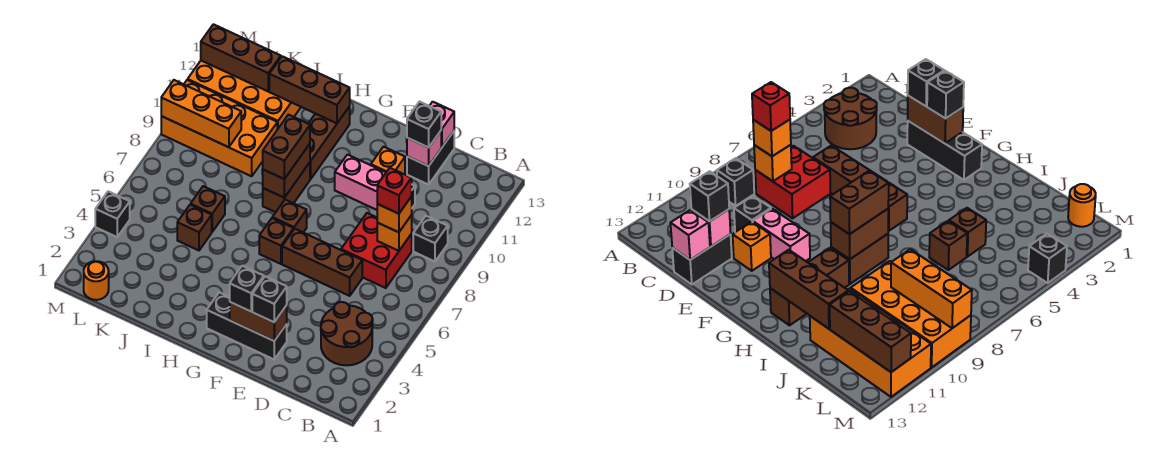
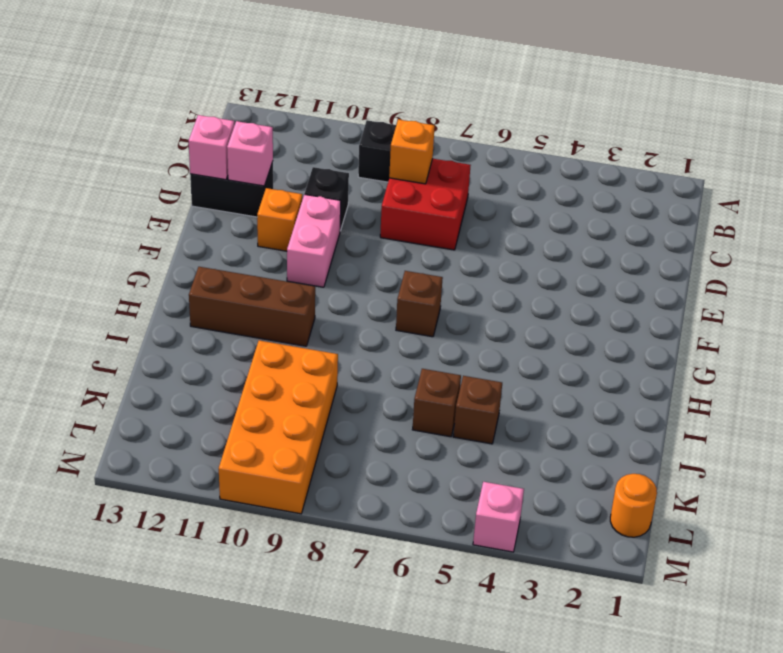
pink brick M4 level 1 -> black brick M4 level 1
none -> brown round brick B3:C4 level 1
none -> brown brick D6:F6 level 1
none -> black brick E2:G2 level 1
none -> brown brick G6 level 1

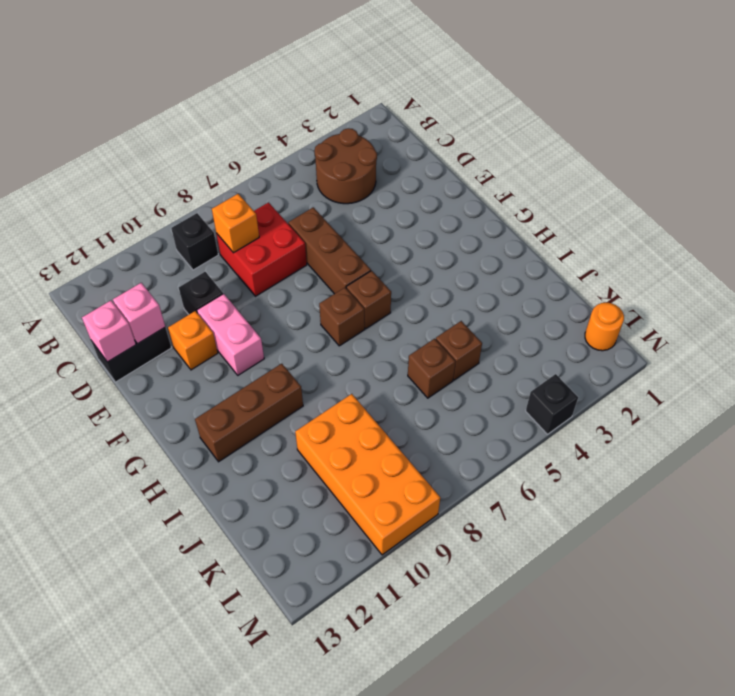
none -> black brick E2:G2 level 1
none -> brown brick H8:H9 level 1
none -> orange brick J11:M12 level 1
none -> brown brick E2:F2 level 2

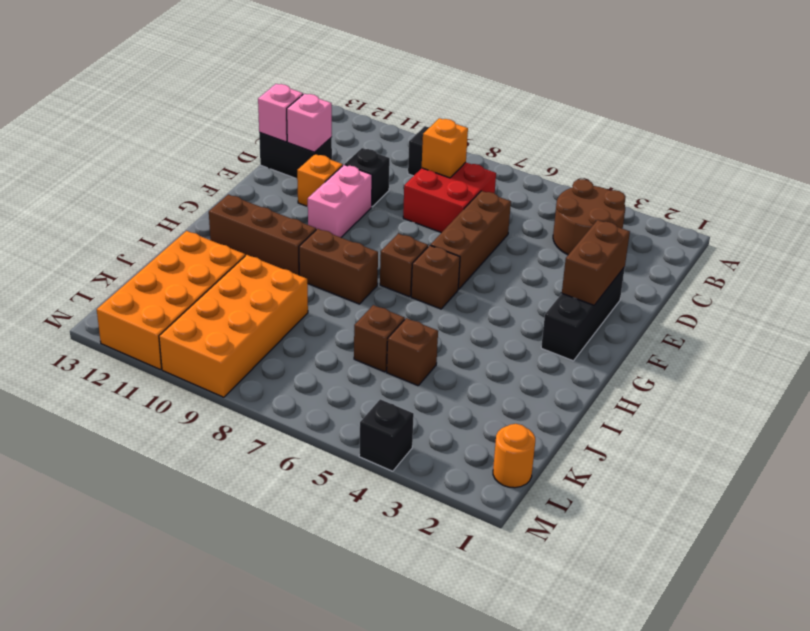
none -> brown brick H8:H9 level 2
none -> brown brick H12:J12 level 2
none -> orange brick K9:M9 level 2
none -> brown brick K12:M12 level 2

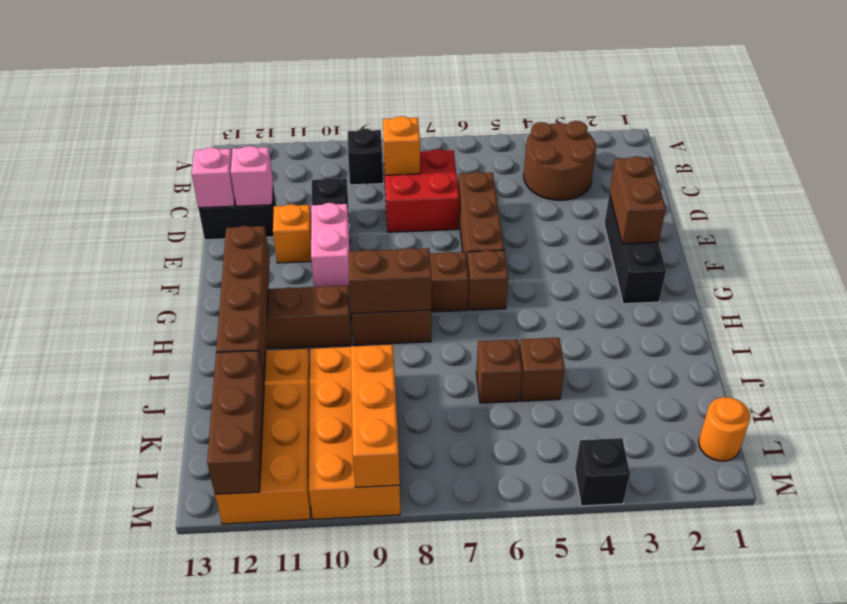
brown brick G12:J12 level 2 -> brown brick H12:J12 level 2
none -> orange brick C8 level 3
none -> black brick D12 level 3
none -> black brick E2 level 3
none -> black brick F2 level 3

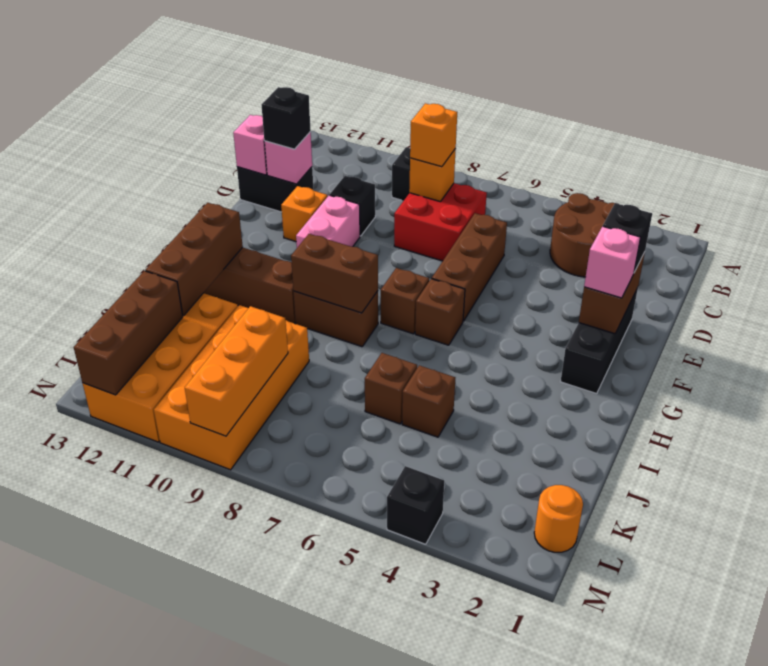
pink brick F2 level 3 -> black brick F2 level 3
none -> brown brick H8:H9 level 3
none -> red brick C8 level 4

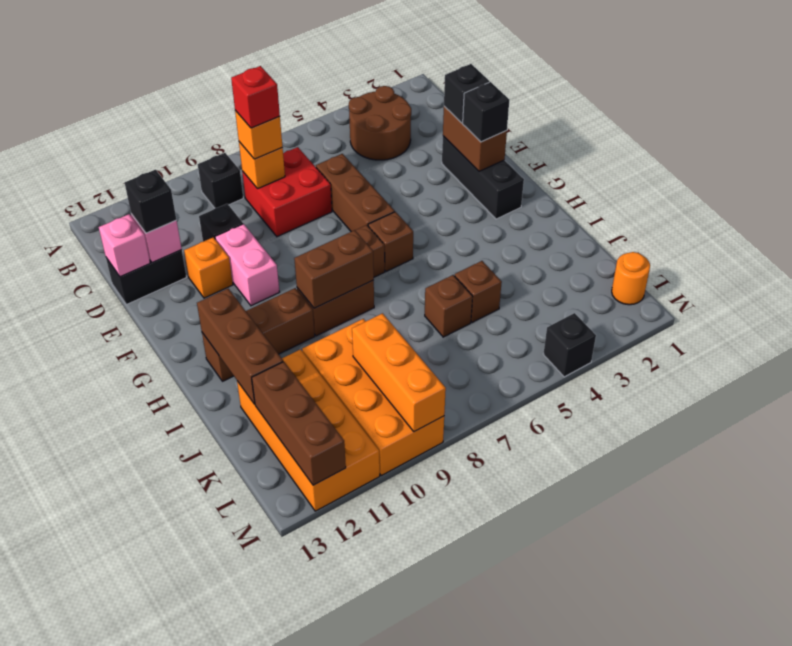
none -> brown brick H8:H9 level 3

